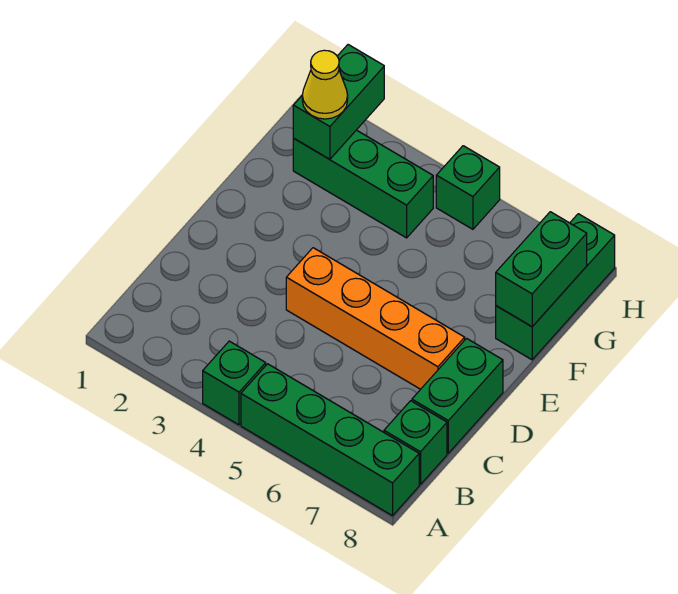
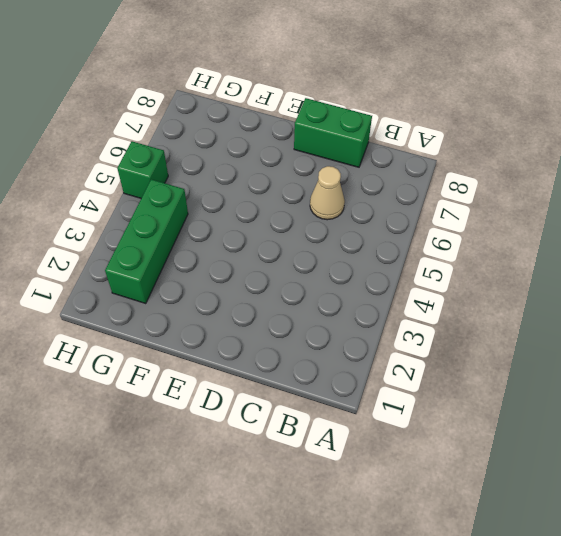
tan cone C6 level 1 -> none
none -> green brick A4 level 1
none -> green brick A5:A8 level 1

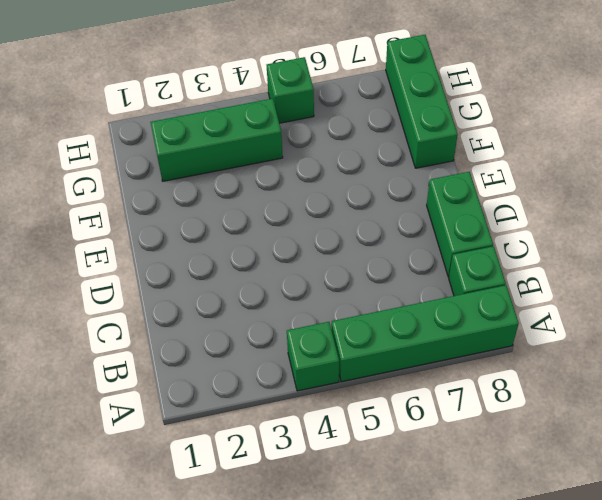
none -> orange brick D4:D7 level 1
none -> green brick F8:G8 level 2

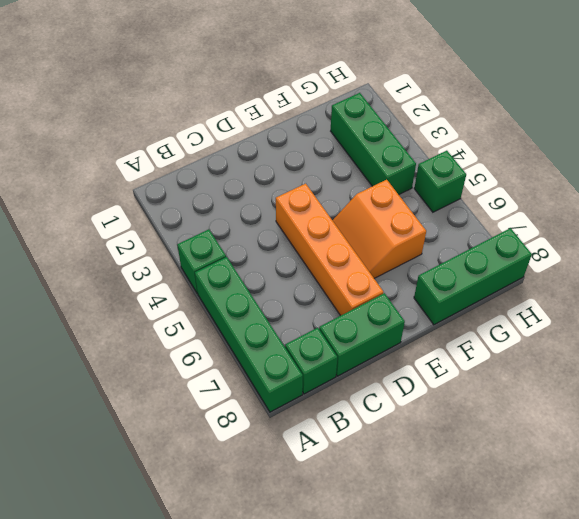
orange slope E5:F6 level 1 top F -> none
none -> green brick F8:G8 level 2
none -> green brick G2:H2 level 2

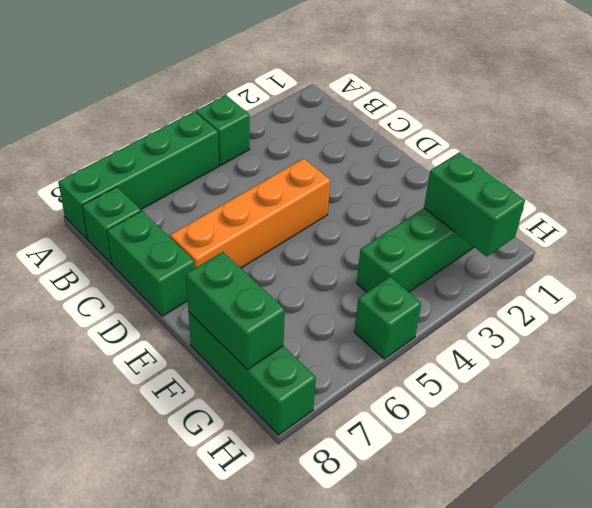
none -> yellow cone G2 level 3

